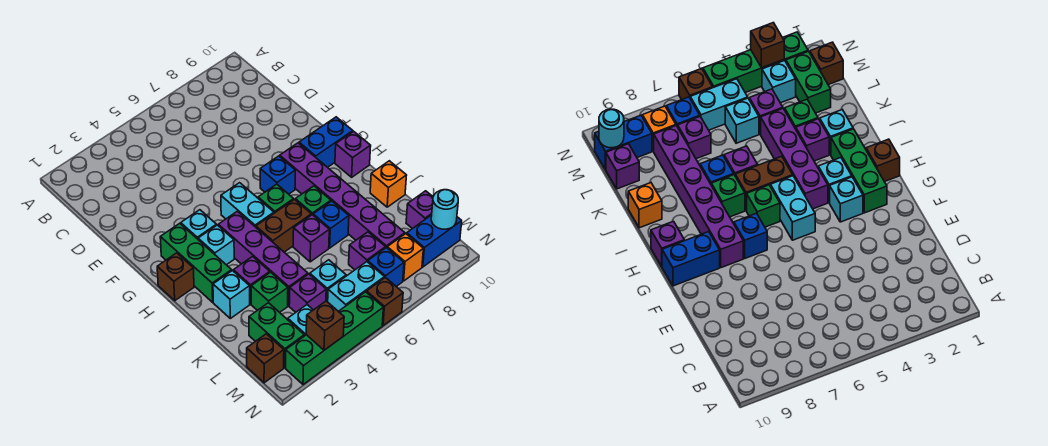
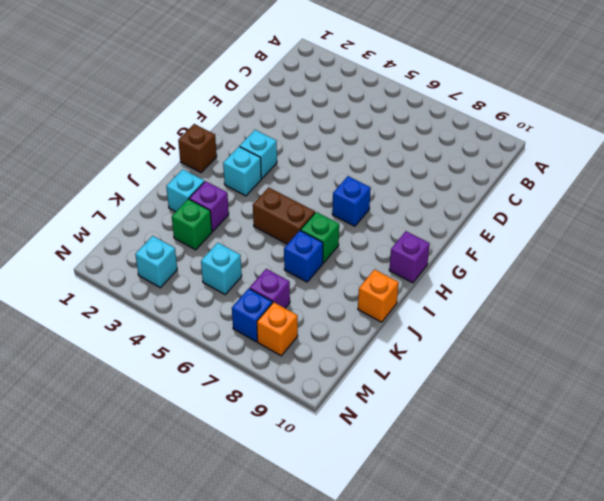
none -> green brick G2:I2 level 1
none -> cyan brick G5:H5 level 1
none -> purple brick G8:L8 level 1
none -> blue brick G9:G10 level 1

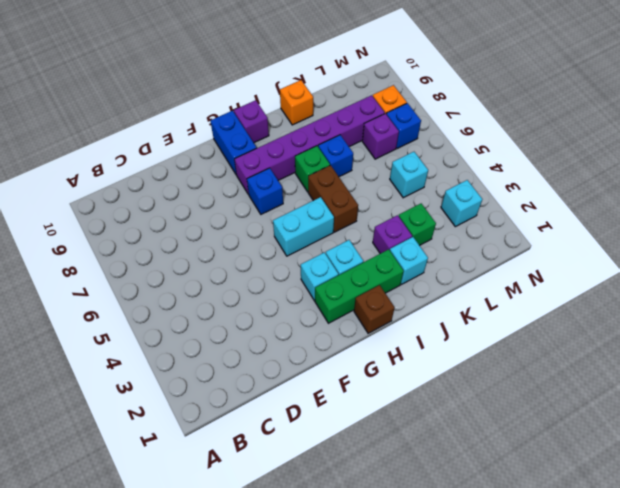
none -> purple brick H4:K4 level 1
none -> green brick H6 level 1
none -> purple brick J6 level 1
none -> green brick L2:M2 level 1

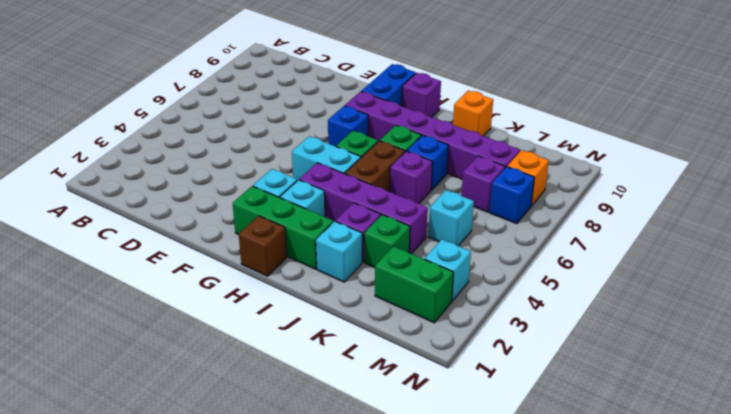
none -> purple brick L4 level 1
none -> purple brick L10 level 1
none -> brown brick M1 level 1
none -> cyan brick M5:M6 level 1

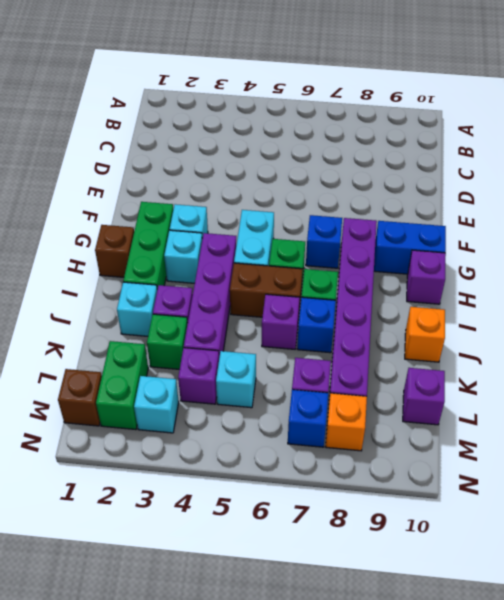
none -> cyan brick M5:M6 level 1
none -> blue brick M9:M10 level 1
none -> green brick N2:N5 level 1
none -> brown brick N6 level 1

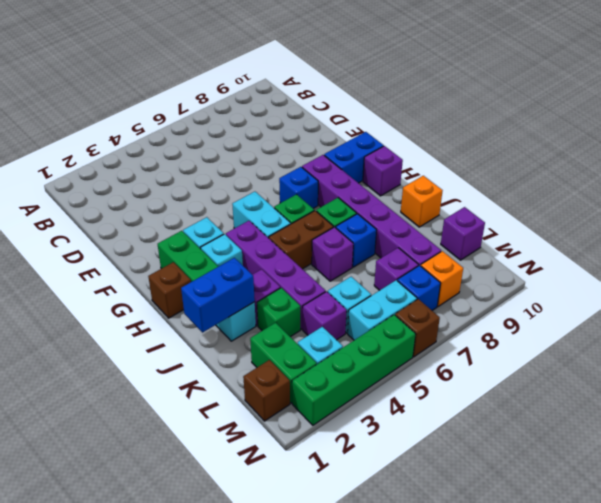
blue brick J1:J2 level 2 -> blue brick M9:M10 level 1
none -> cyan round brick M10 level 2
none -> brown brick N3 level 2

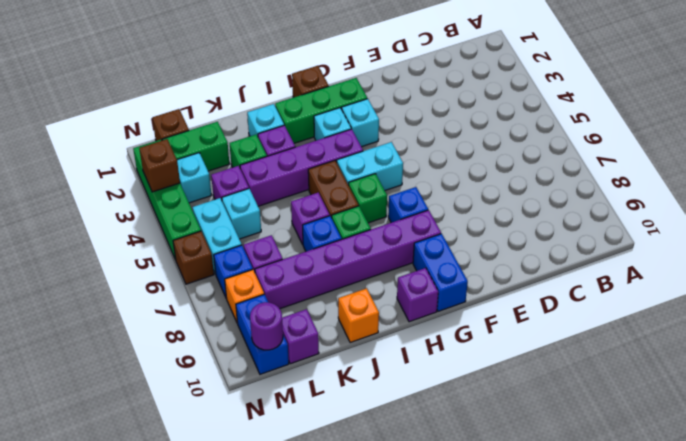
purple round brick M10 level 2 -> cyan round brick M10 level 2

